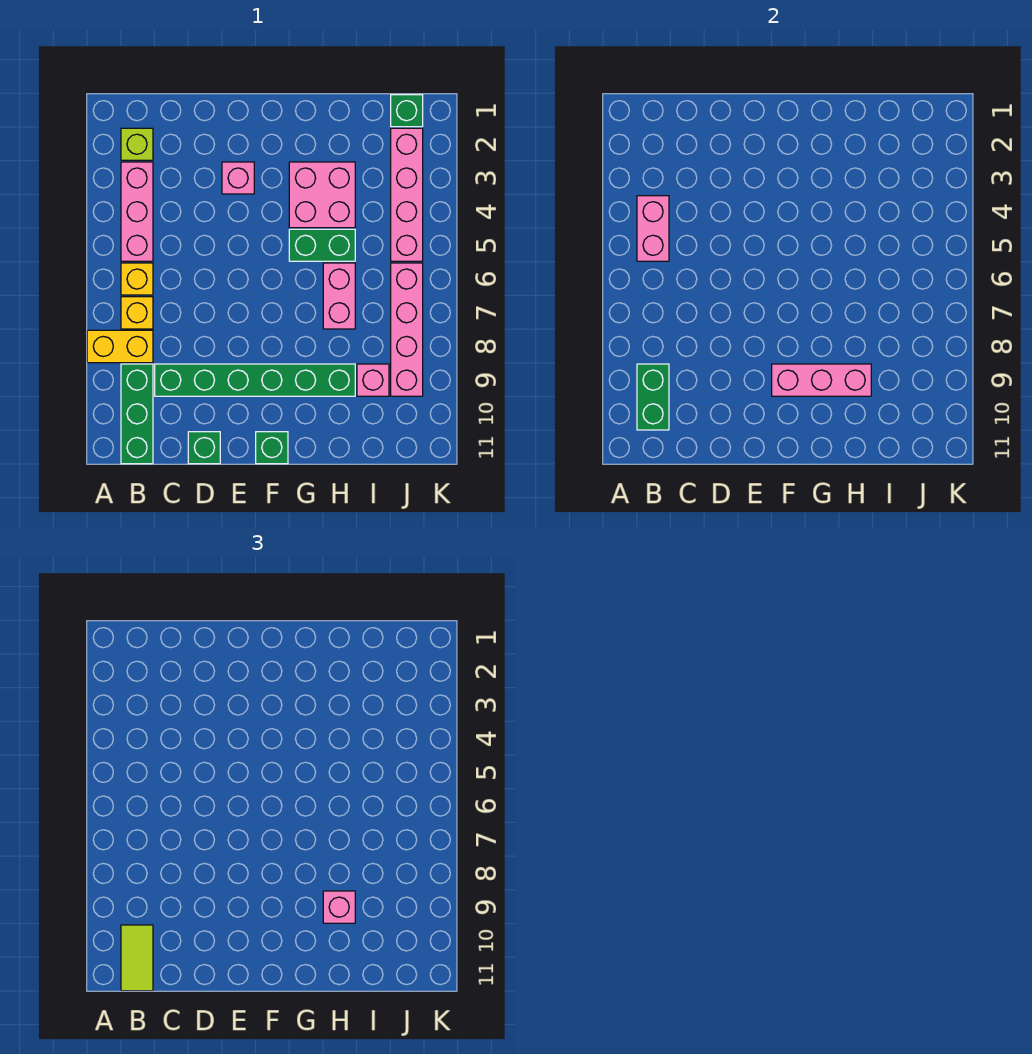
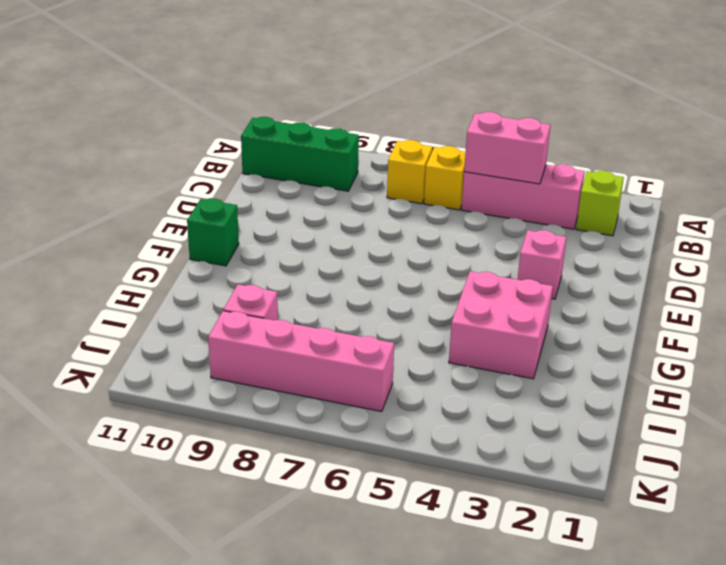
none -> yellow brick A8:B8 level 1
none -> green brick C9:H9 level 1
none -> green brick D11 level 1

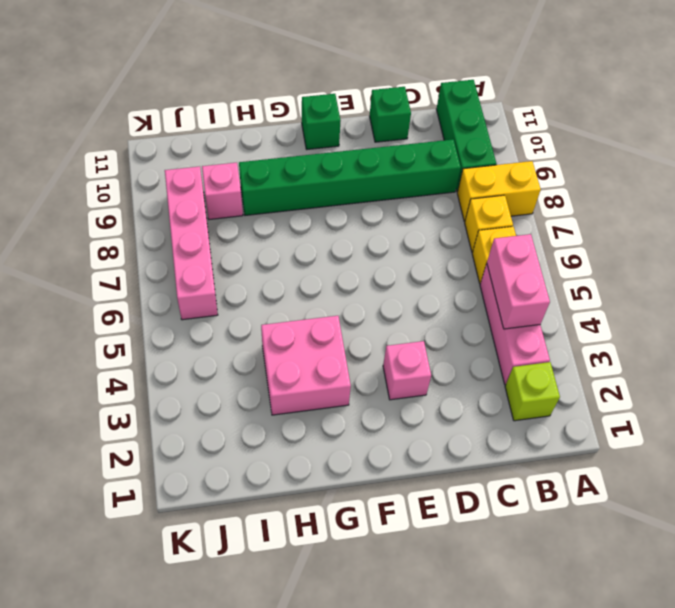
none -> green brick G5:H5 level 1
none -> pink brick H6:H7 level 1
none -> green brick J1 level 1

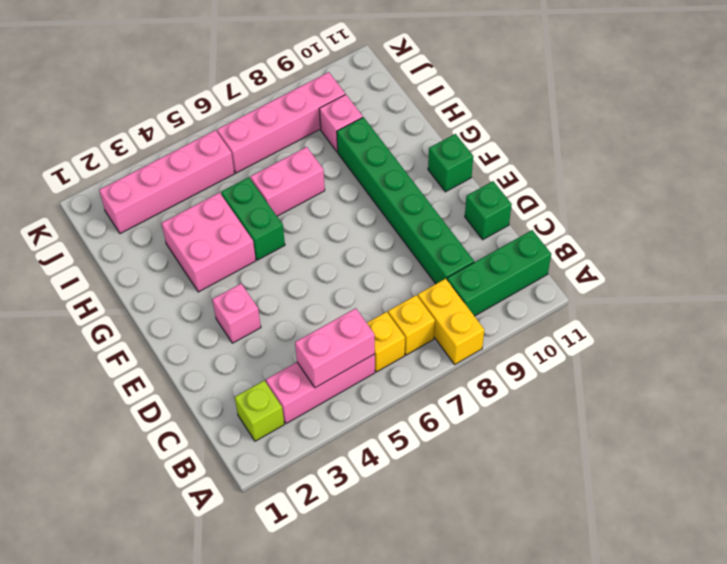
none -> green brick J1 level 1
none -> green brick B9:B10 level 2
none -> pink brick F9:H9 level 2

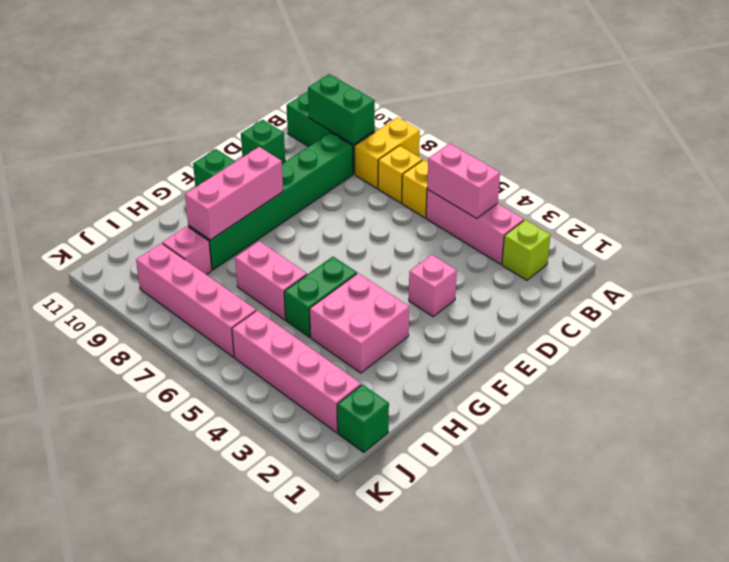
none -> lime tile B10:B11 level 3
none -> pink brick H9 level 3

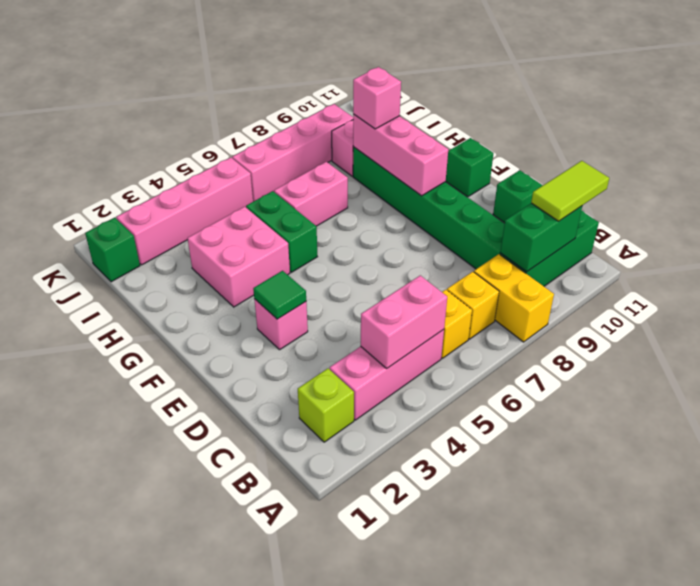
green tile E3 level 2 -> none

